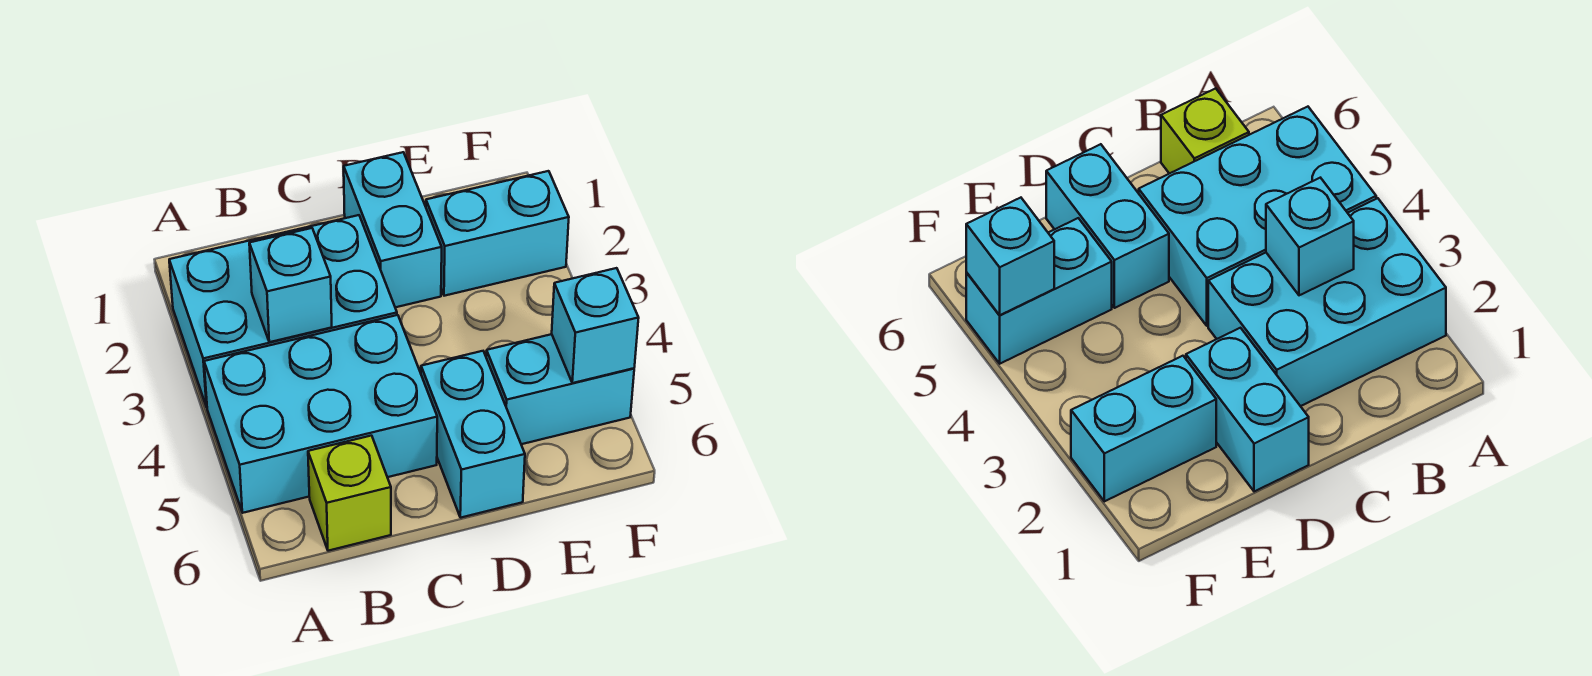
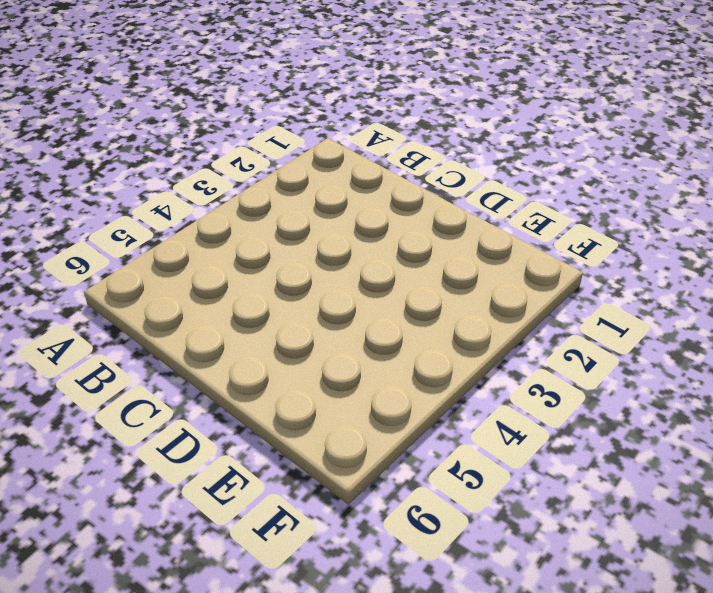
none -> cyan brick A2:C3 level 1
none -> cyan brick A4:C5 level 1

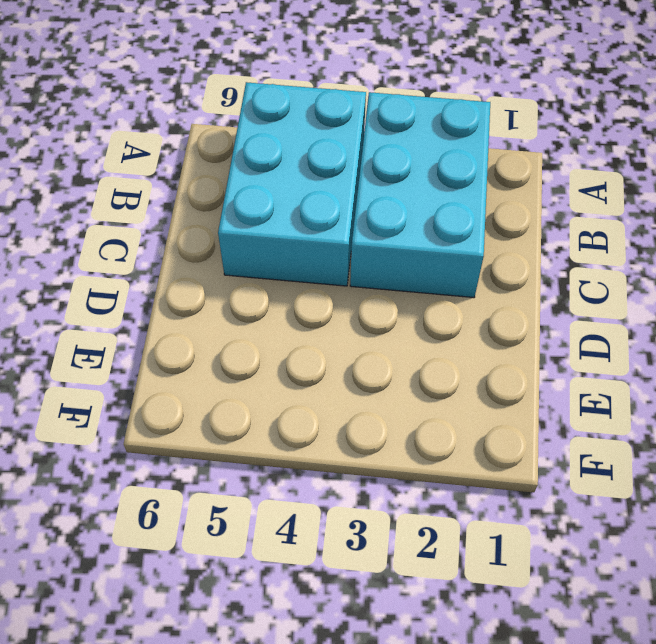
none -> lime brick B6 level 1
none -> cyan brick D1:D2 level 1

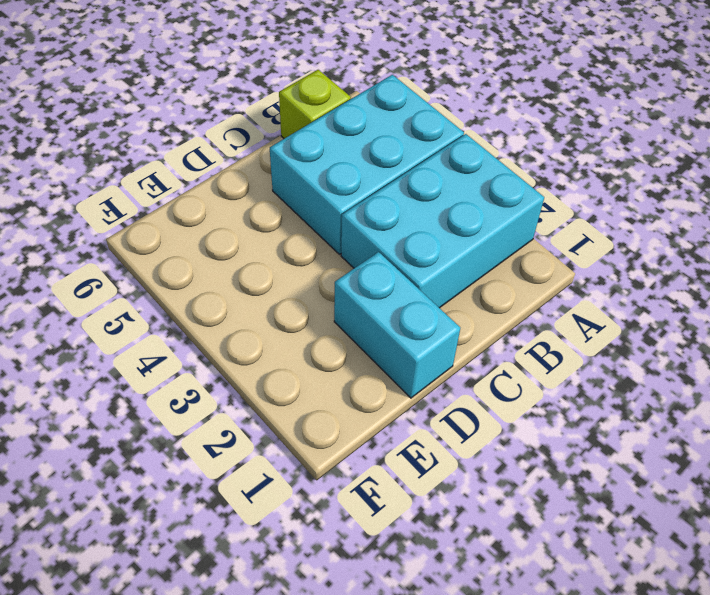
none -> cyan brick D5:D6 level 1
none -> cyan brick E2:F2 level 1

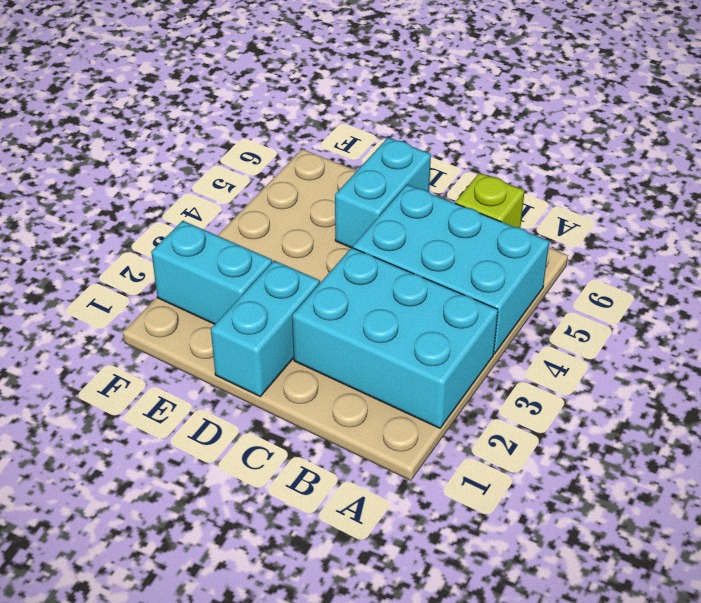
none -> cyan brick E5:F5 level 1
none -> cyan brick B3 level 2

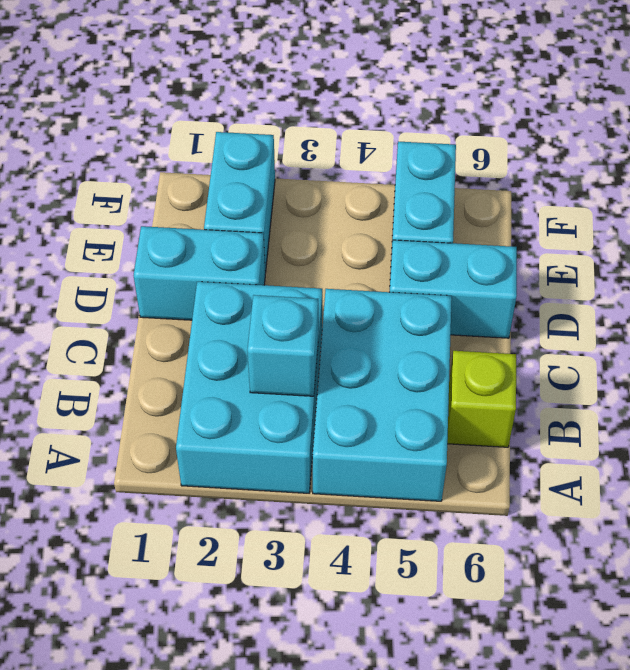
none -> cyan brick F5 level 2

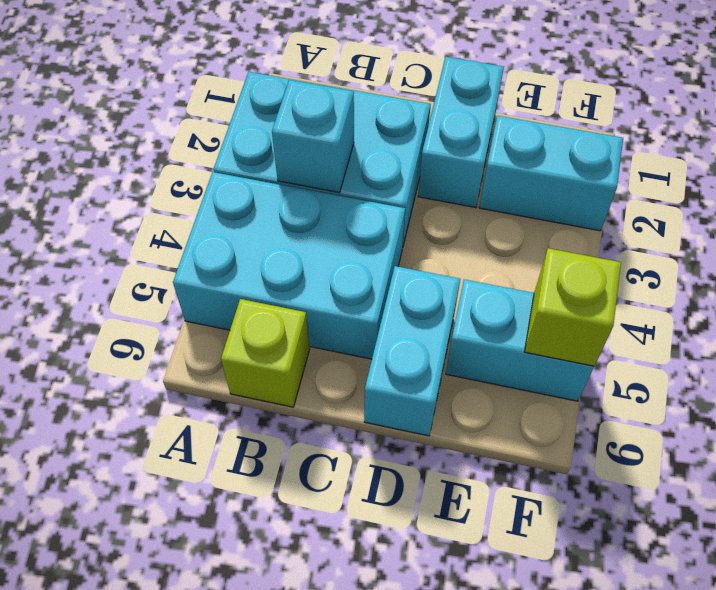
lime brick F5 level 2 -> cyan brick F5 level 2

